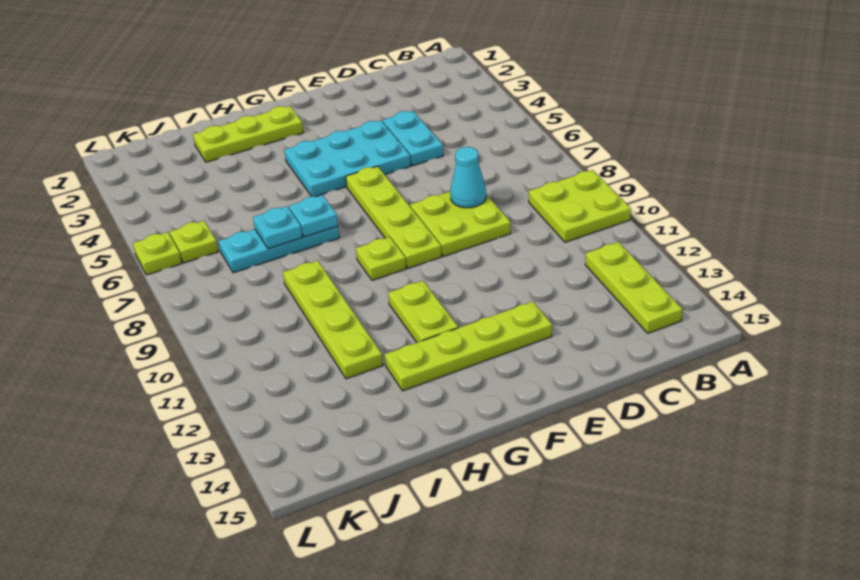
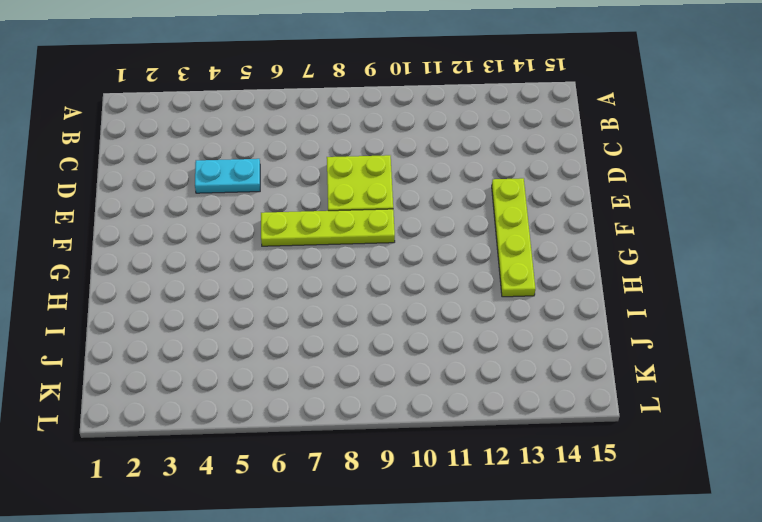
none -> lime plate A9:B10 level 1
none -> lime plate B12:B14 level 1
none -> cyan plate E4:G5 level 1

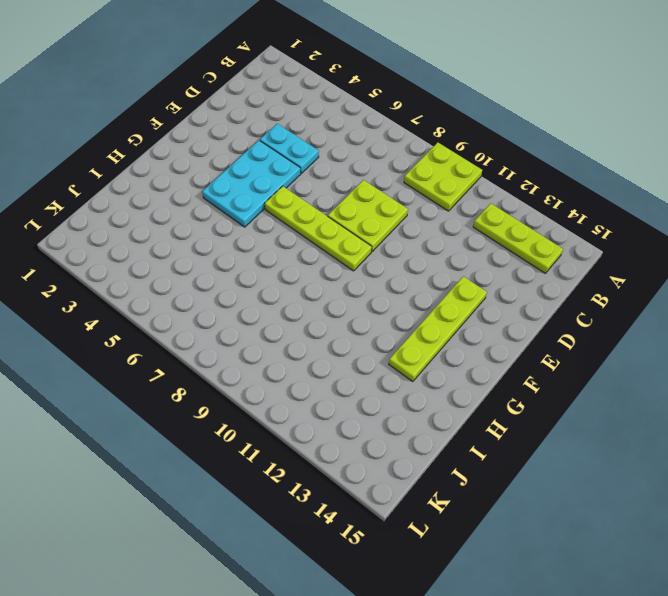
none -> lime plate G2:I2 level 1
none -> lime plate G9 level 1
none -> lime plate G11:G12 level 1

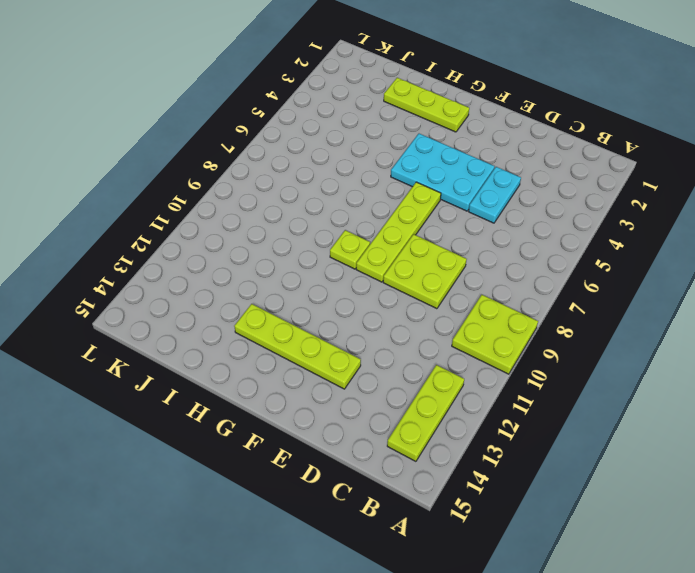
none -> lime plate G11:G12 level 1
none -> cyan plate H7:J7 level 1
none -> lime plate I9:I12 level 1

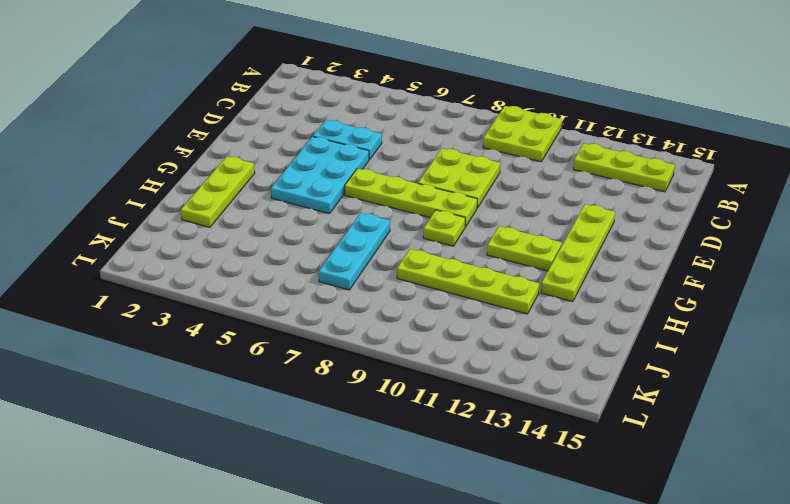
none -> lime plate K6 level 1
none -> lime plate L6 level 1
none -> cyan cone D8 level 2

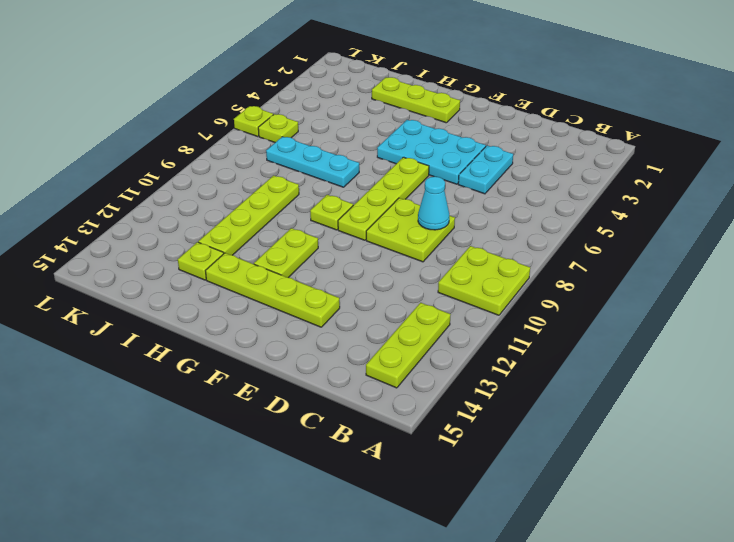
lime plate I13 level 1 -> none
none -> cyan plate H7 level 2
none -> cyan plate I7 level 2

